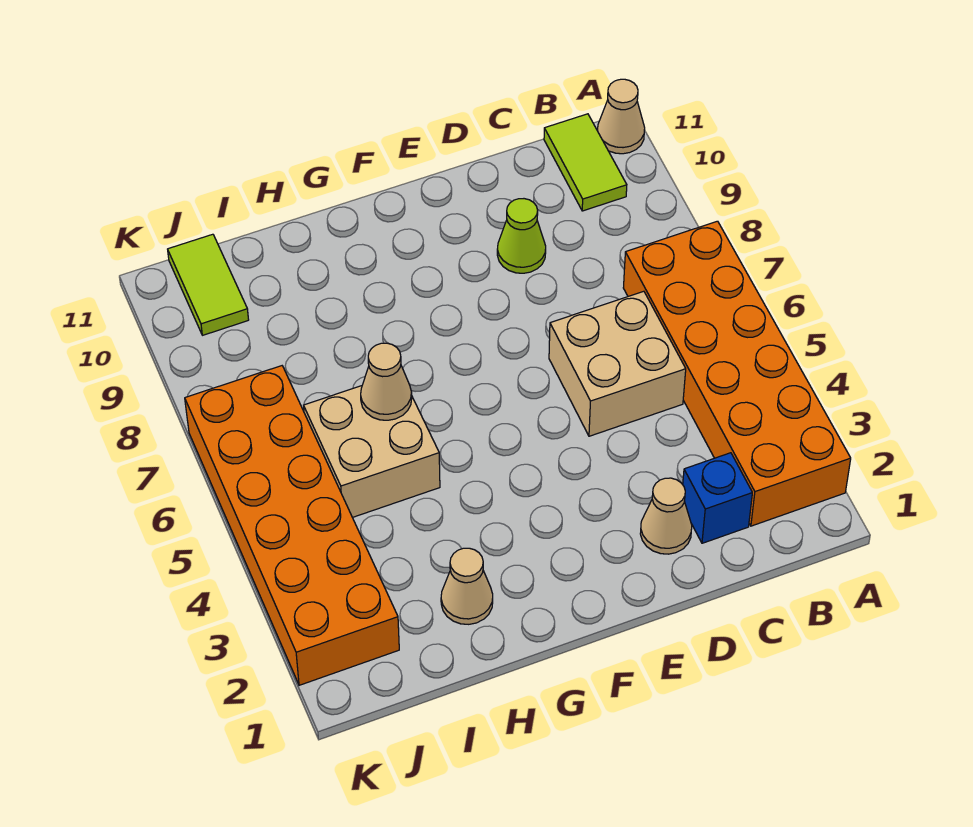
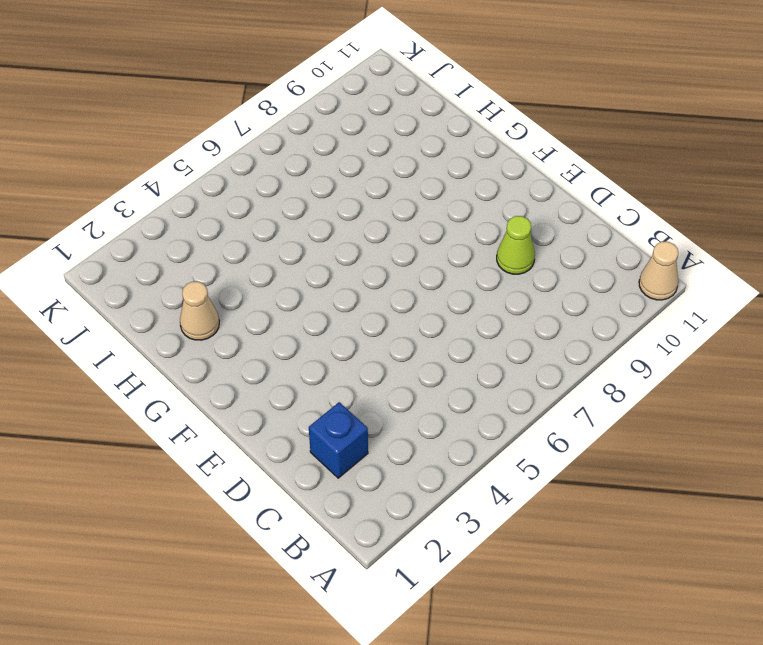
none -> orange brick A2:B7 level 1
none -> lime tile B10:B11 level 1
none -> tan brick C5:D6 level 1

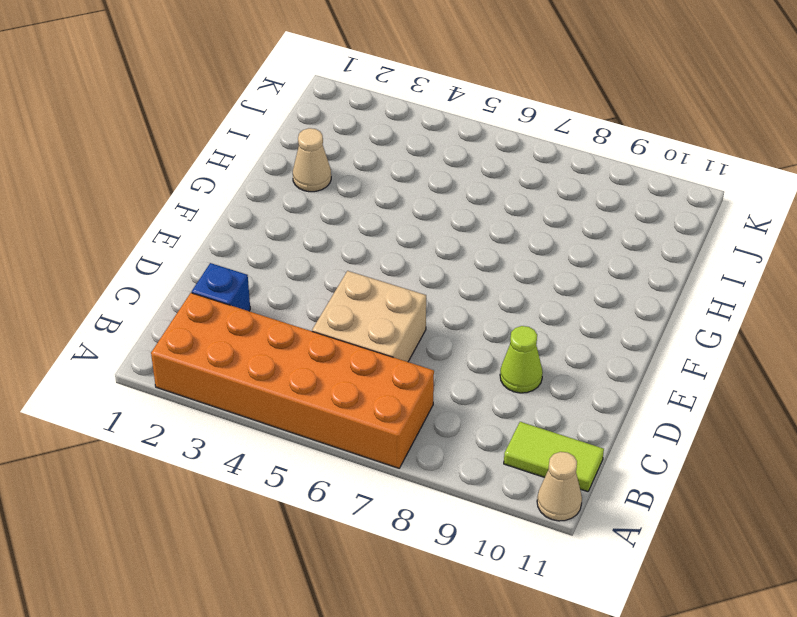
none -> tan cone D2 level 1
none -> tan brick H5:I6 level 1
none -> orange brick J2:K7 level 1

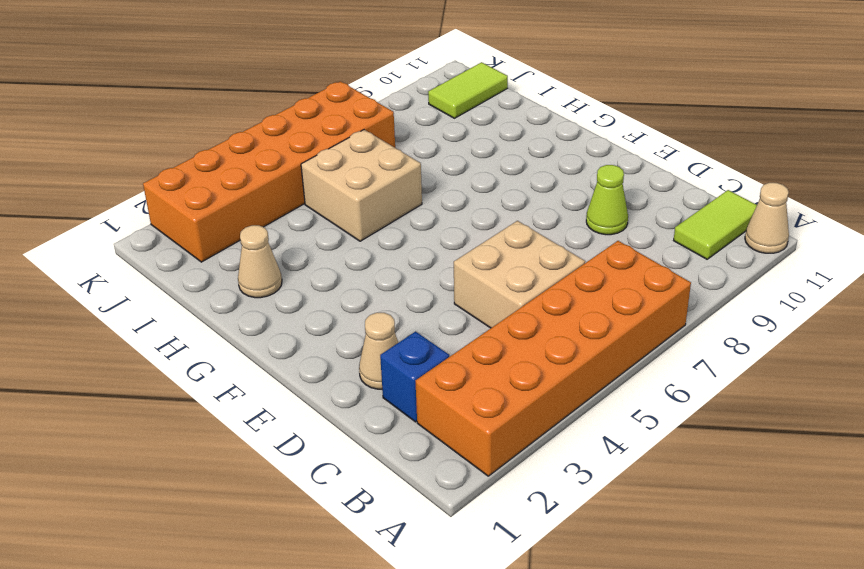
none -> tan cone H6 level 2

